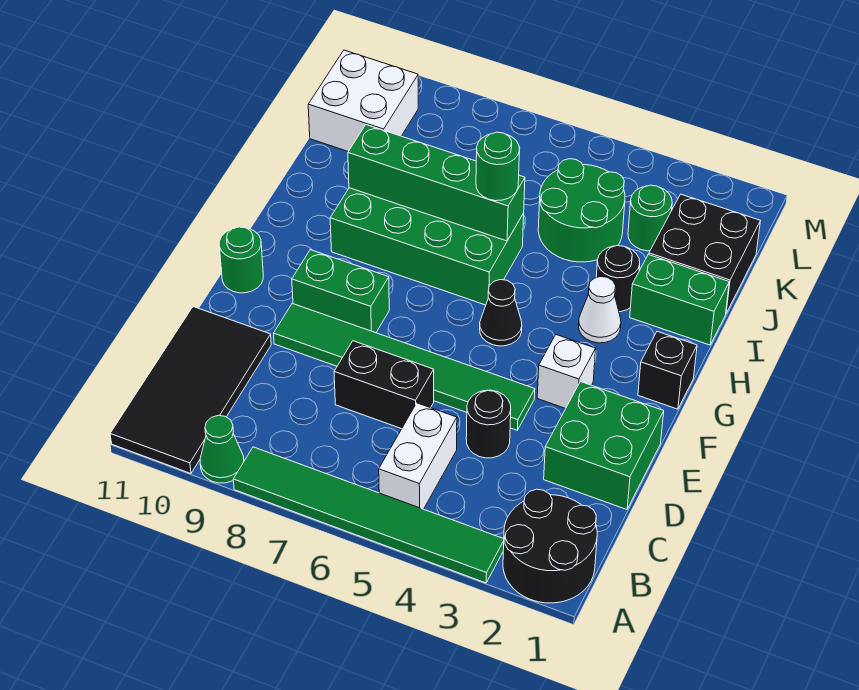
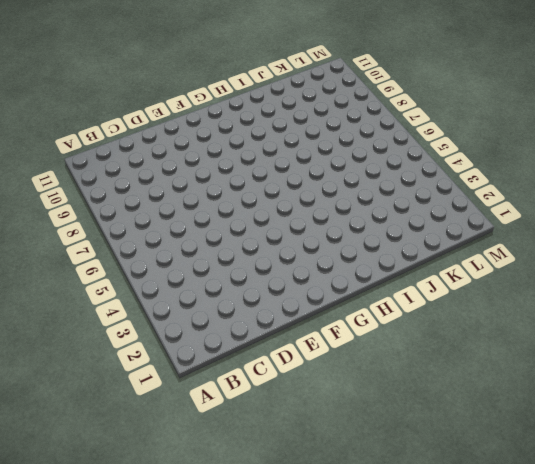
none -> black round brick A1:B2 level 1
none -> green tile A3:A8 level 1
none -> green cone A9 level 1

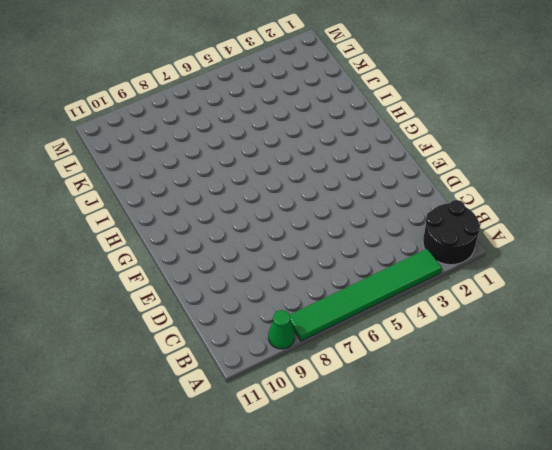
none -> black tile A10:D11 level 1
none -> white brick B5:C5 level 1
none -> green brick D1:E2 level 1

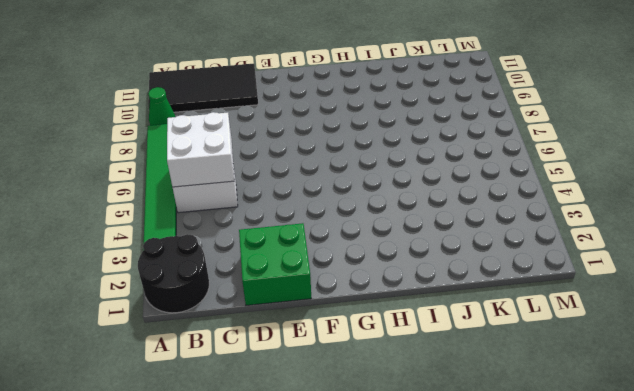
white brick B5:C6 level 2 -> white brick K10:L11 level 1
none -> black round brick D4 level 1
none -> black brick D6:D7 level 1
none -> green tile E4:E9 level 1

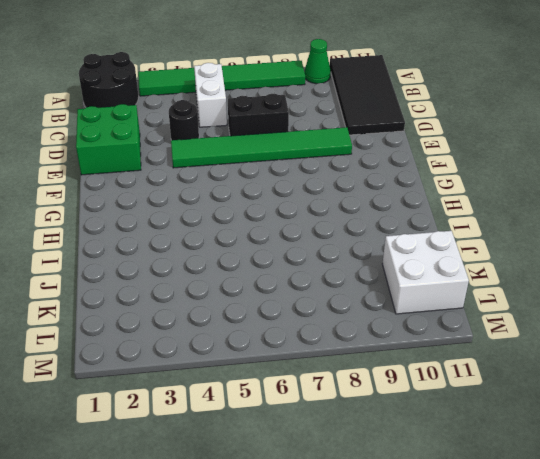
none -> white brick F3 level 1
none -> green brick F8:F9 level 1
none -> green round brick F11 level 1

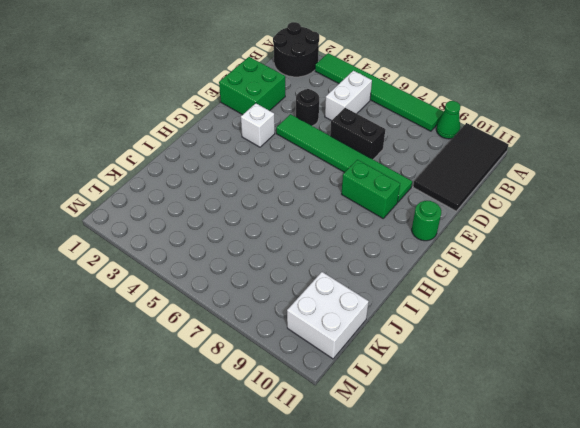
none -> black brick G1 level 1
none -> black cone G5 level 1
none -> white cone H3 level 1

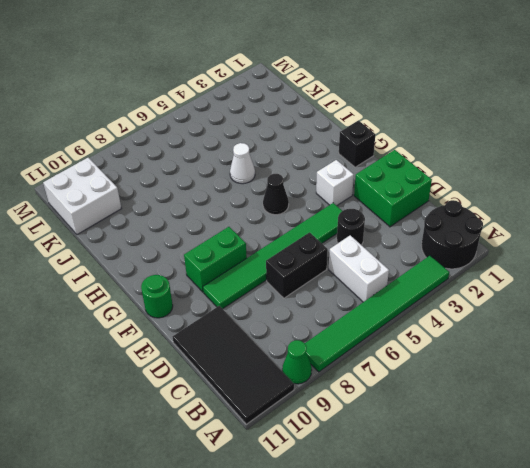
white cone I5 level 1 -> white cone H3 level 1
none -> green brick H6:I9 level 1
none -> green brick I1:I2 level 1
none -> black round brick I3 level 1

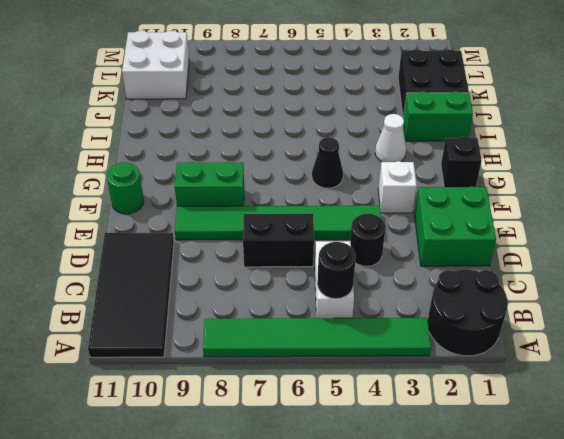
black round brick B5 level 2 -> black round brick I3 level 1
none -> green cone A9 level 1
none -> green brick H6:I9 level 1
none -> green round brick J4:K5 level 1

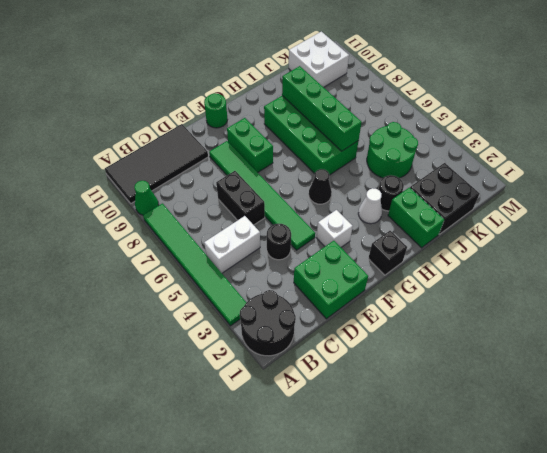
none -> green round brick K3 level 1
none -> green round brick I6 level 3

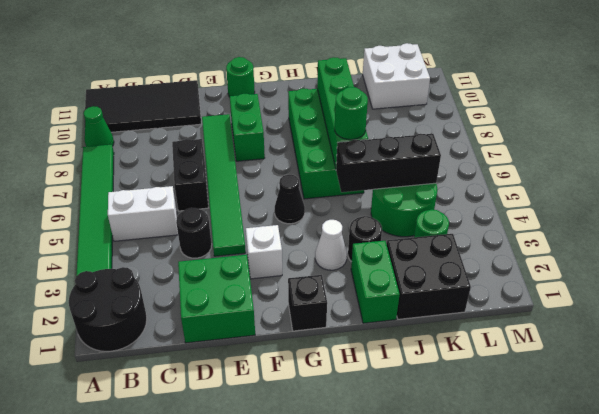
black brick I5:K5 level 2 -> none

